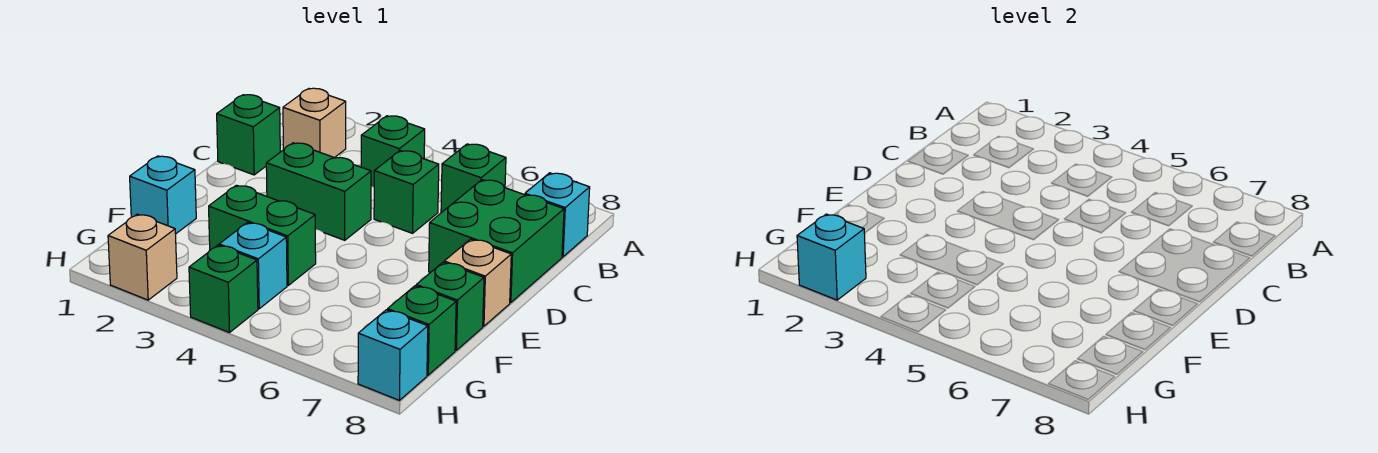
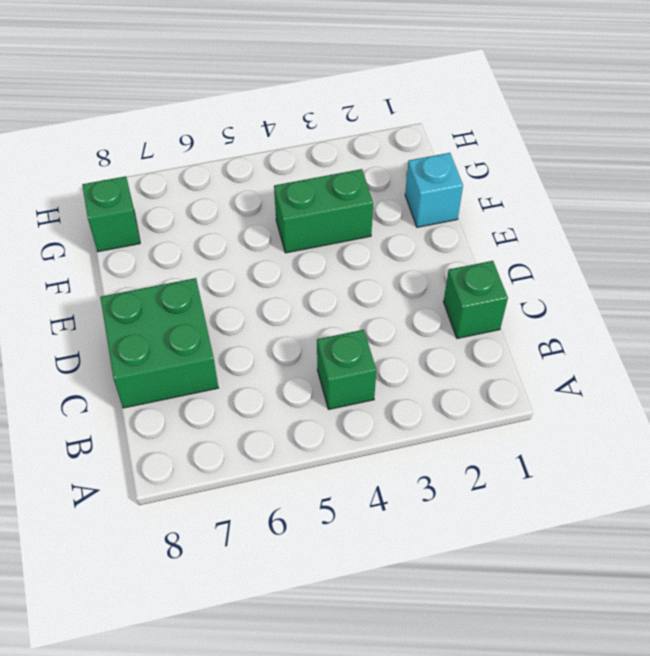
none -> tan brick B2 level 1
none -> green brick B6 level 1
none -> cyan brick B8 level 1

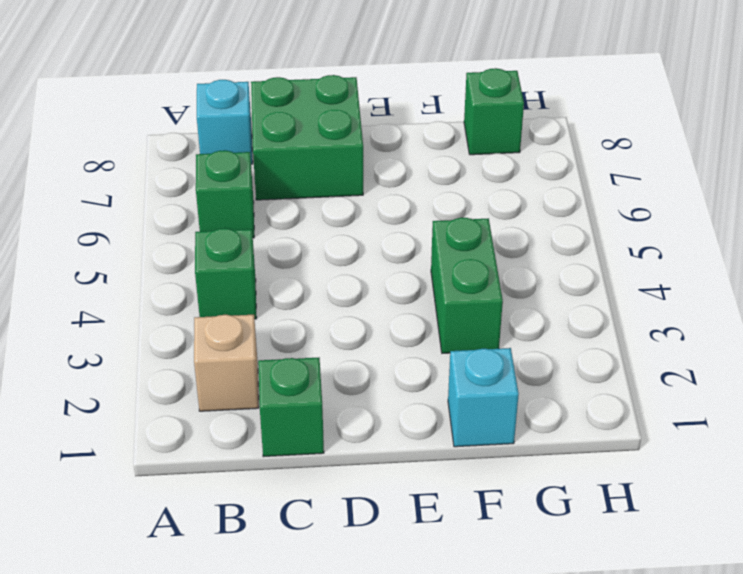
none -> green brick C5 level 1
none -> green brick D3:D4 level 1
none -> tan brick E8 level 1

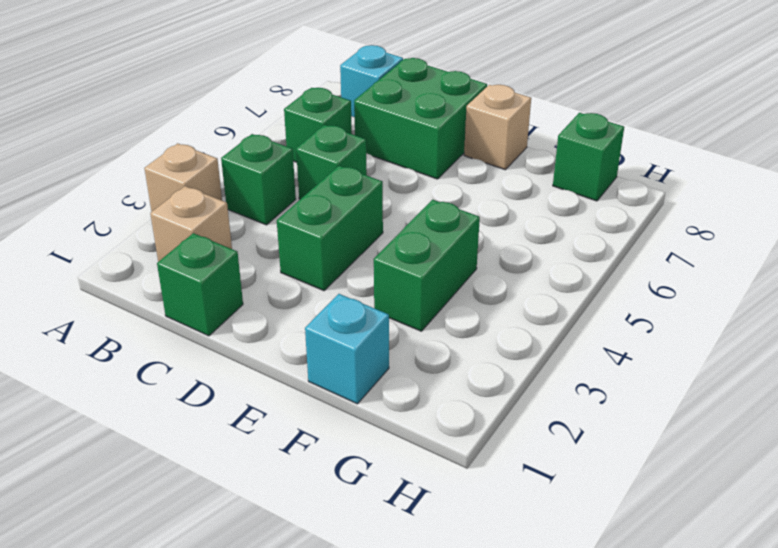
tan brick A3 level 1 -> tan brick H2 level 1
none -> green brick F8 level 1
none -> cyan brick G4 level 1
none -> green brick H4 level 1

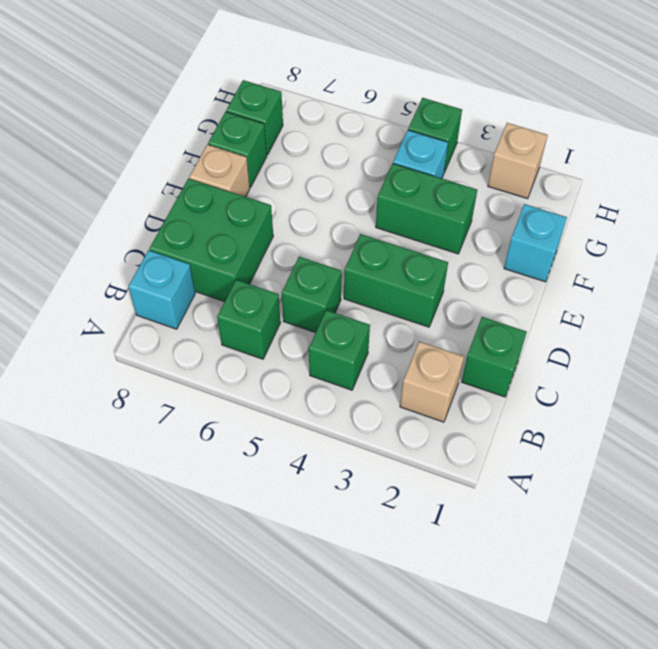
none -> cyan brick H8 level 1
none -> cyan brick H2 level 2

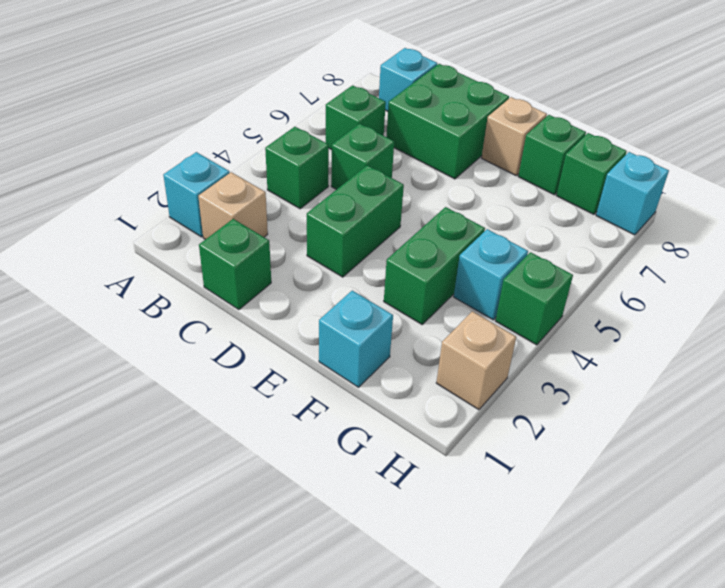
cyan brick A2 level 1 -> cyan brick H2 level 2

